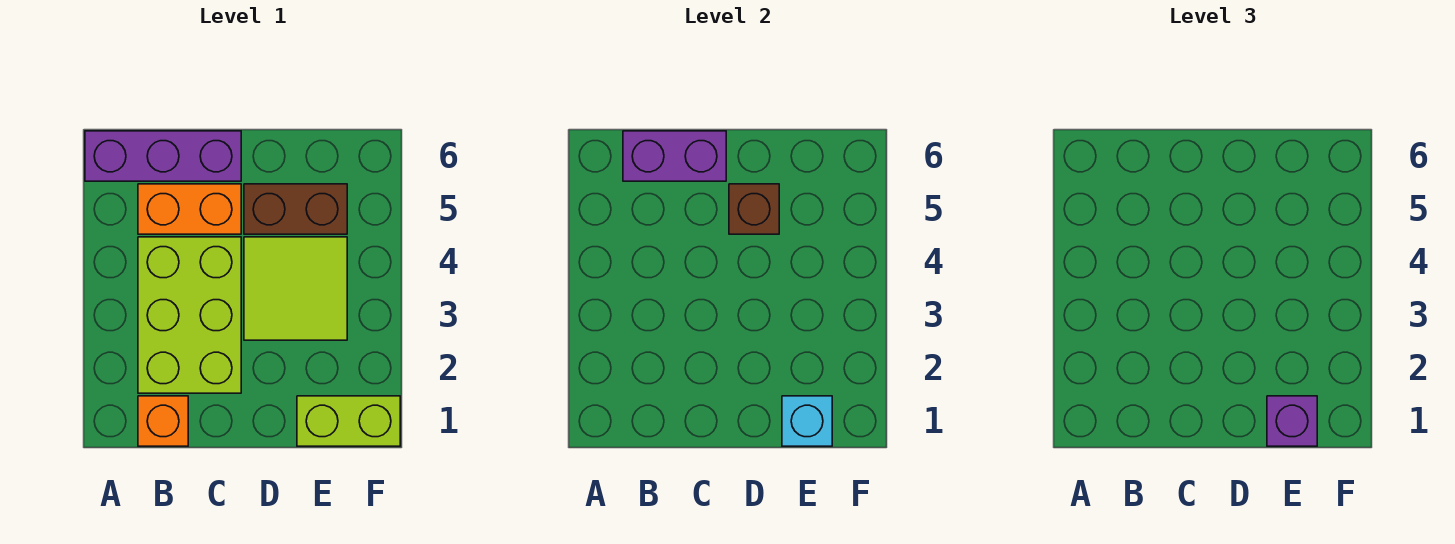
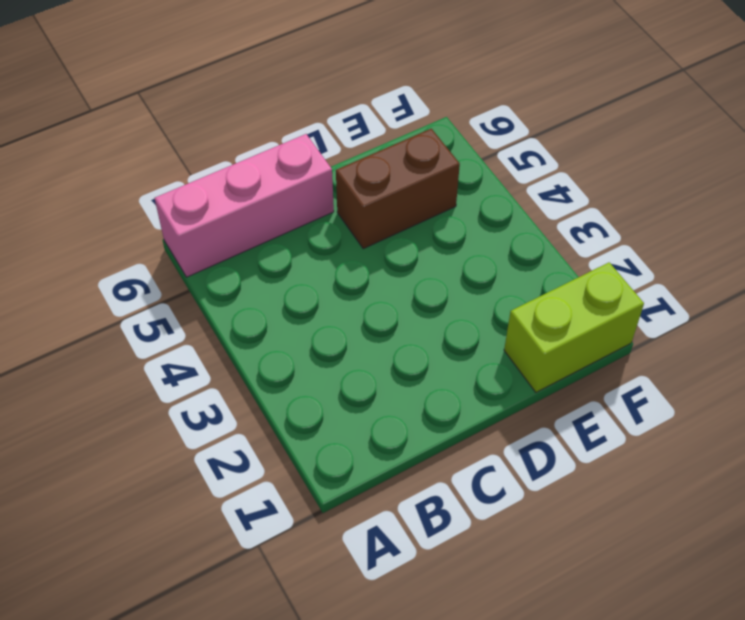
pink brick A6:C6 level 1 -> purple brick A6:C6 level 1
none -> orange brick B1 level 1
none -> lime brick B2:C4 level 1

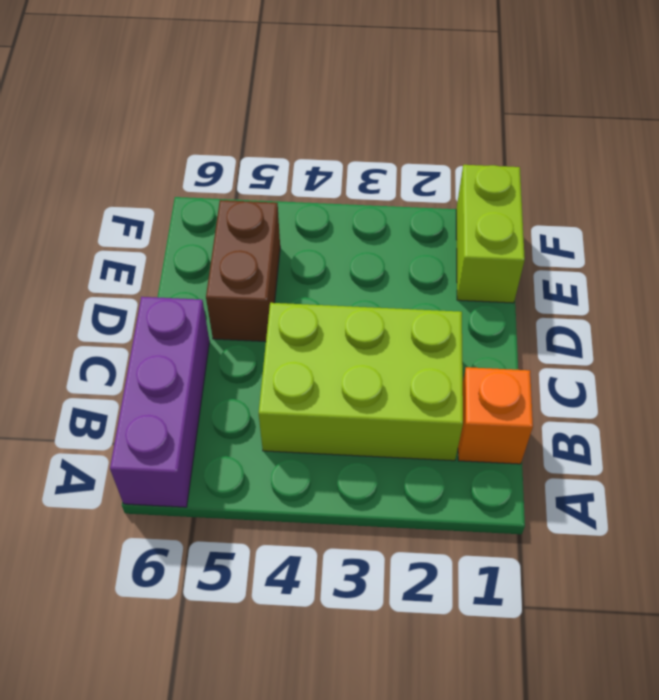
none -> orange brick B5:C5 level 1
none -> lime tile D3:E4 level 1

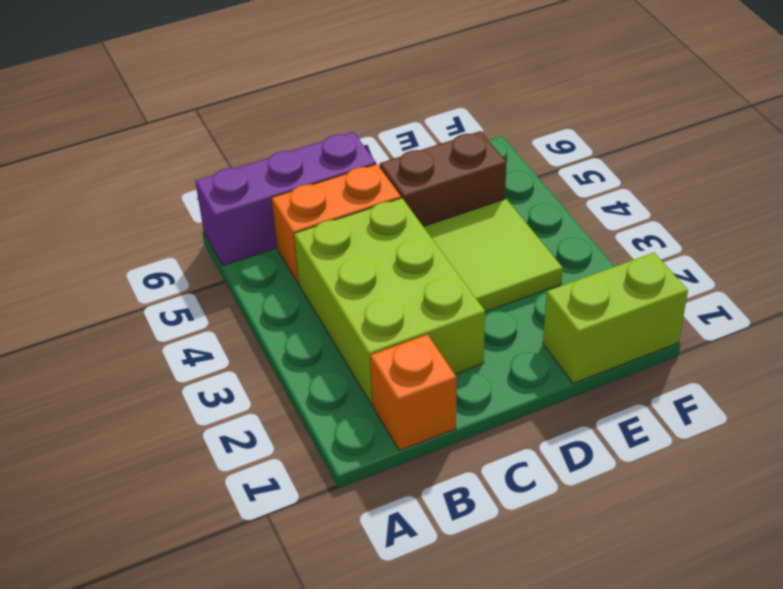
none -> purple brick B6:C6 level 2
none -> brown brick D5 level 2

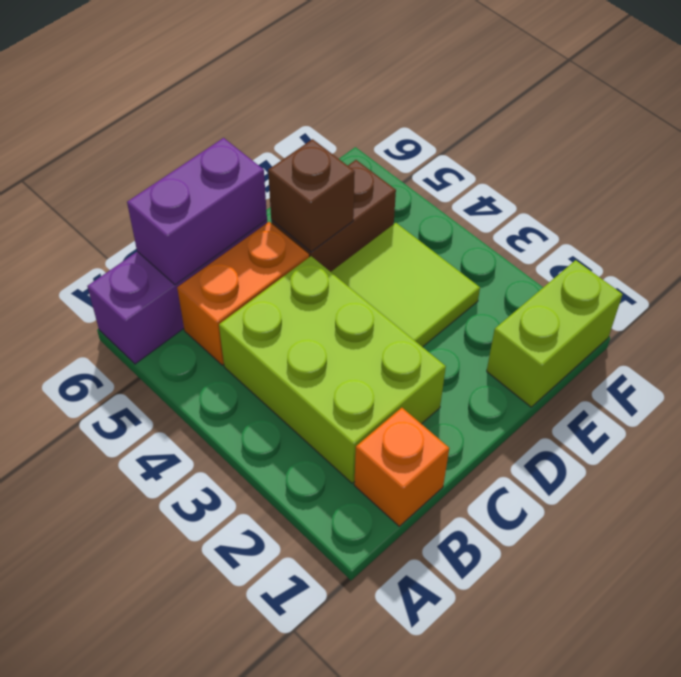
none -> cyan brick E1 level 2
none -> purple brick E1 level 3

